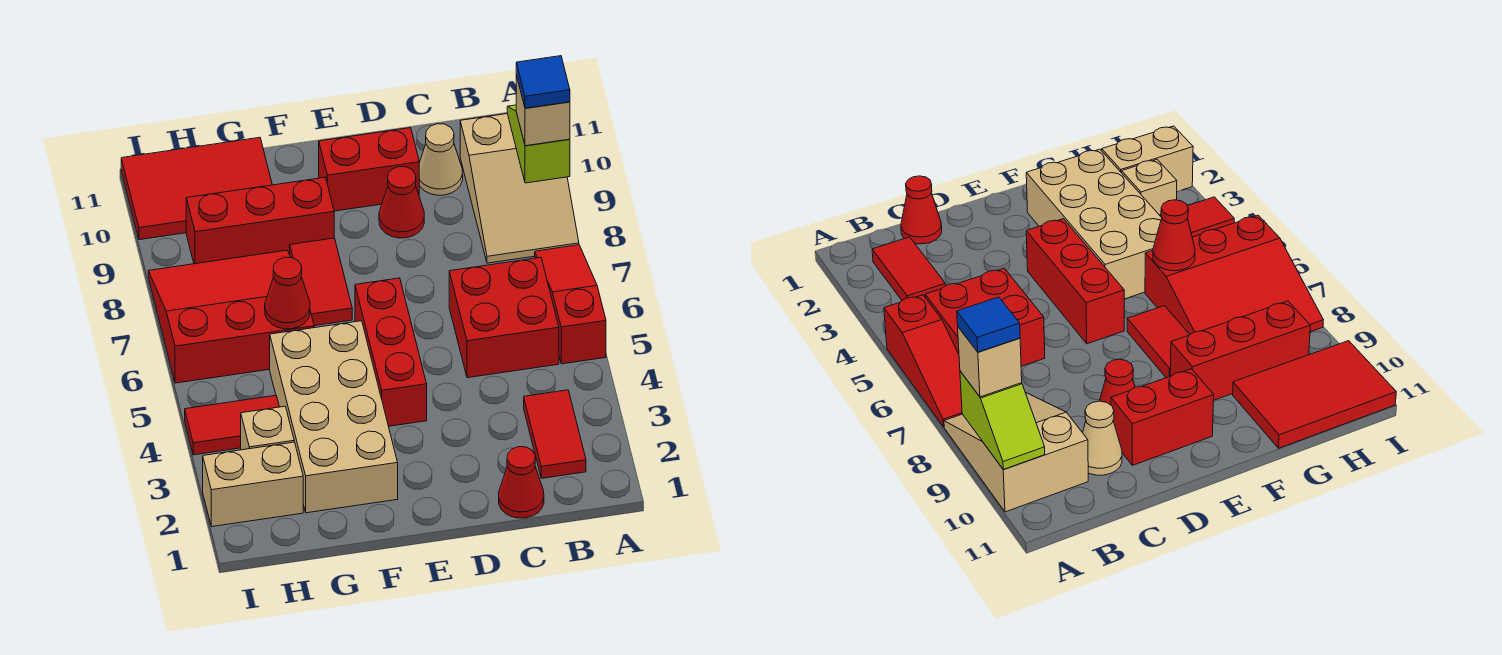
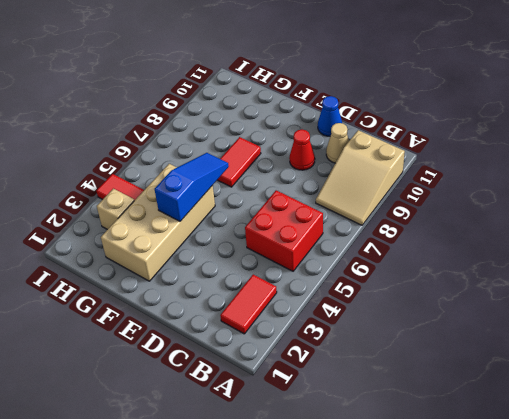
blue cone D11 level 1 -> none
blue slope F4:F6 level 2 top 4 -> none
none -> red slope A5:A7 level 1 top 5
none -> red cone C1 level 1
none -> red brick D10:E10 level 1

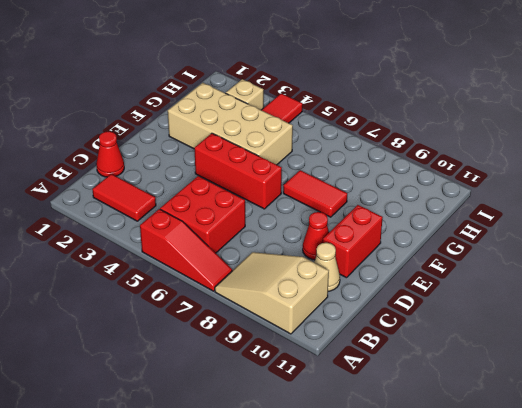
none -> red brick F9:H9 level 1
none -> red slope G6:I8 level 1 top 6
none -> red tile G10:I11 level 1

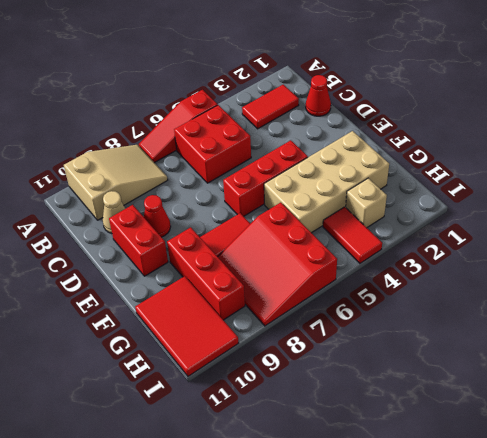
none -> tan brick H2:I2 level 1
none -> lime slope A9:A10 level 2 top 9
none -> red cone G6 level 2

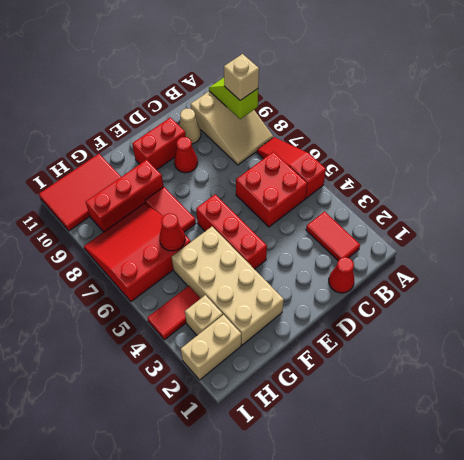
none -> blue tile A9 level 4

